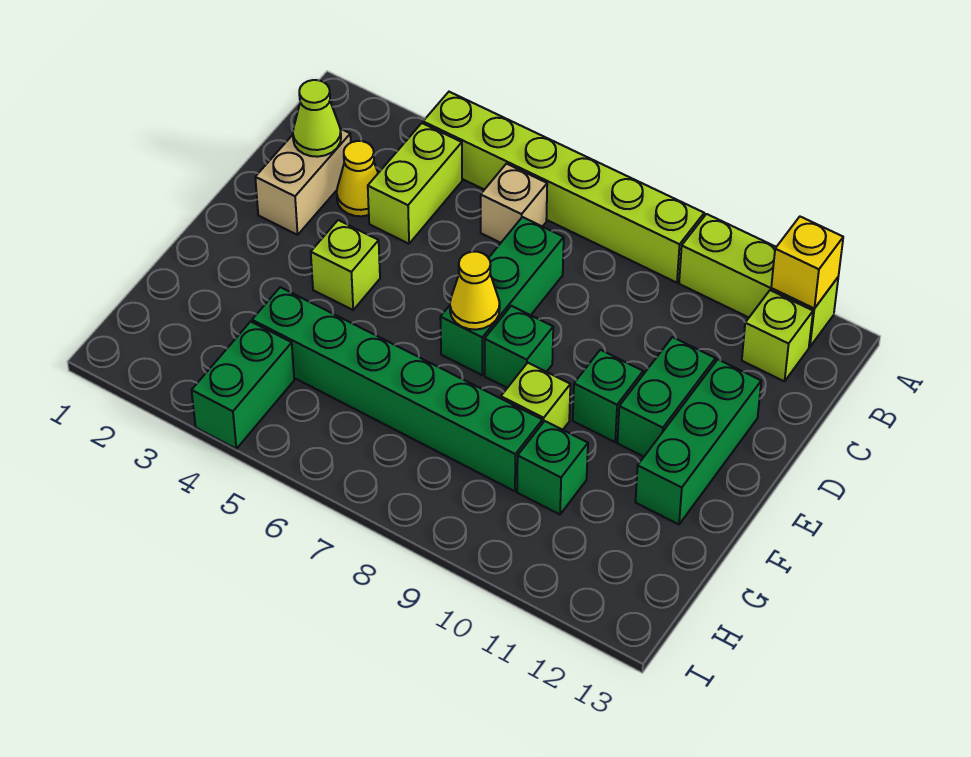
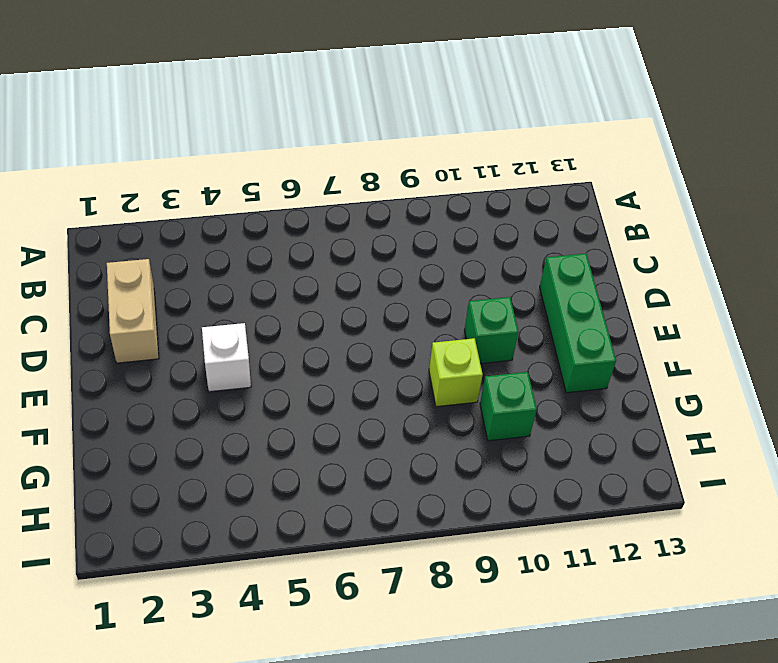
white brick E4 level 1 -> lime brick E4 level 1
none -> lime brick A4:A9 level 1
none -> lime brick A10:A12 level 1
none -> lime brick B4:C4 level 1

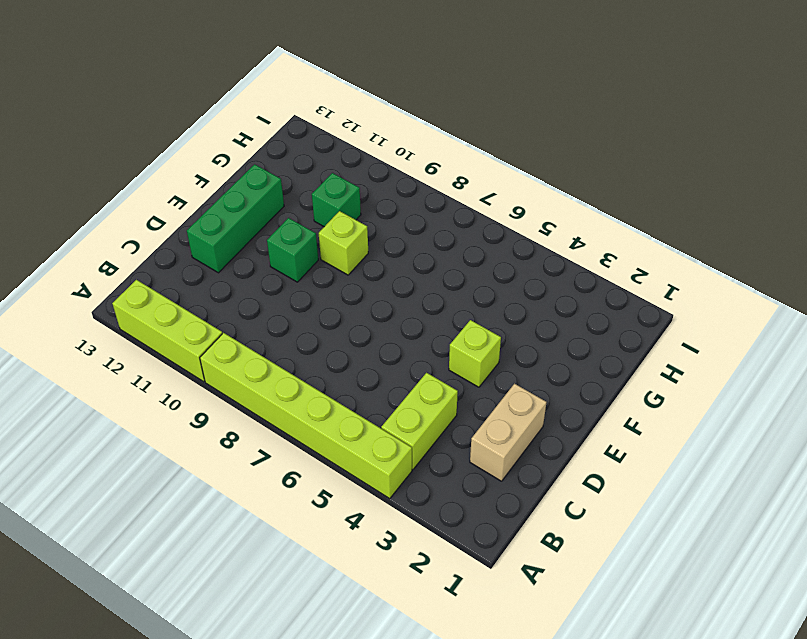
none -> tan brick B6 level 1
none -> lime brick B12 level 1
none -> yellow cone C3 level 1

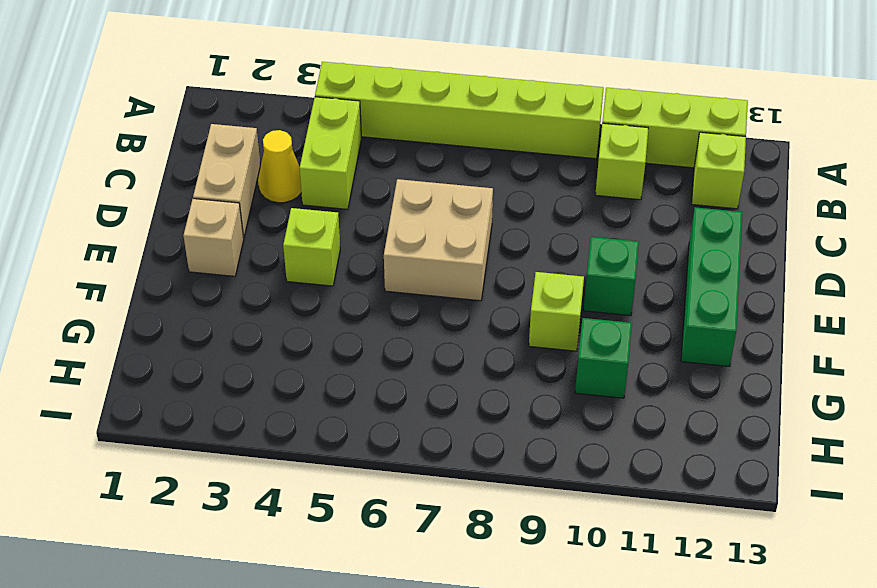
lime brick B10 level 1 -> none
tan brick D6:E7 level 1 -> green brick C7:E7 level 1
tan brick E2 level 1 -> tan brick B6 level 1
none -> green brick D11:E11 level 1
none -> green brick E8 level 1
none -> green brick G4:G9 level 1

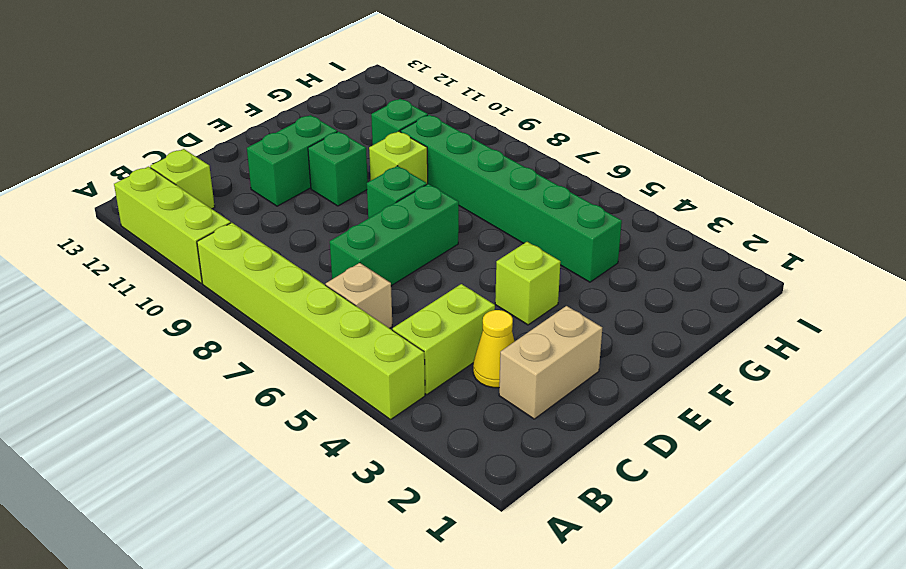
none -> green brick D12:F12 level 1
none -> green brick H4:I4 level 1
none -> yellow brick A12 level 2

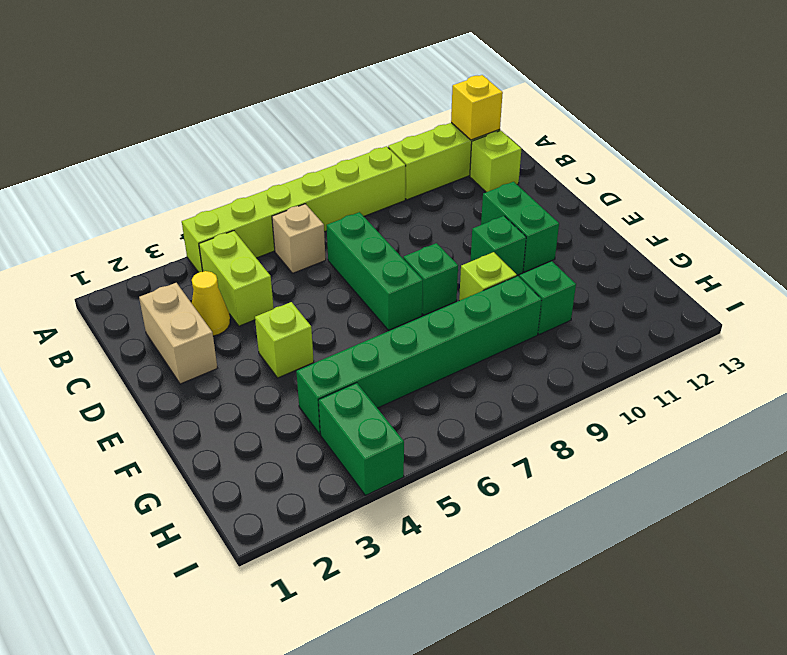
none -> green brick D12:F12 level 1
none -> lime cone C2 level 2
none -> yellow cone E7 level 2

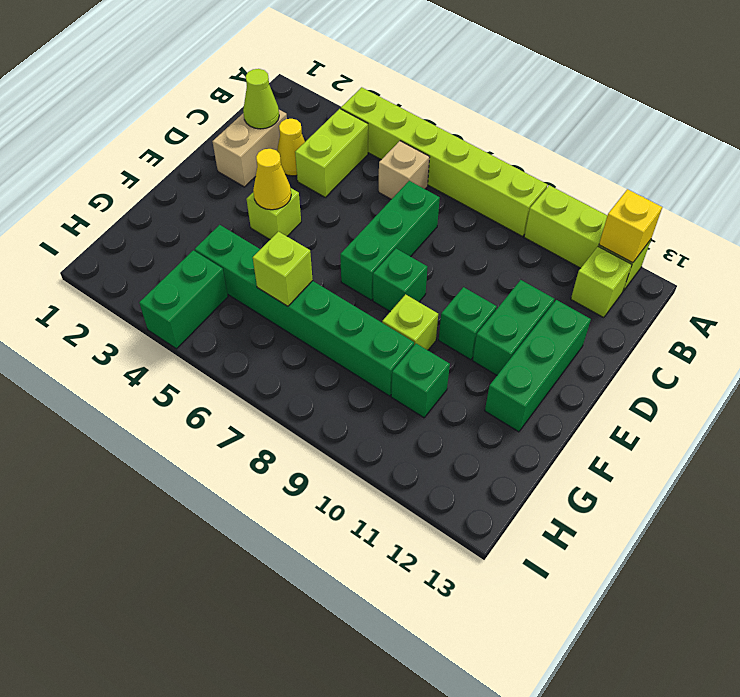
yellow cone E4 level 2 -> yellow cone E7 level 2
lime brick G6 level 2 -> none

